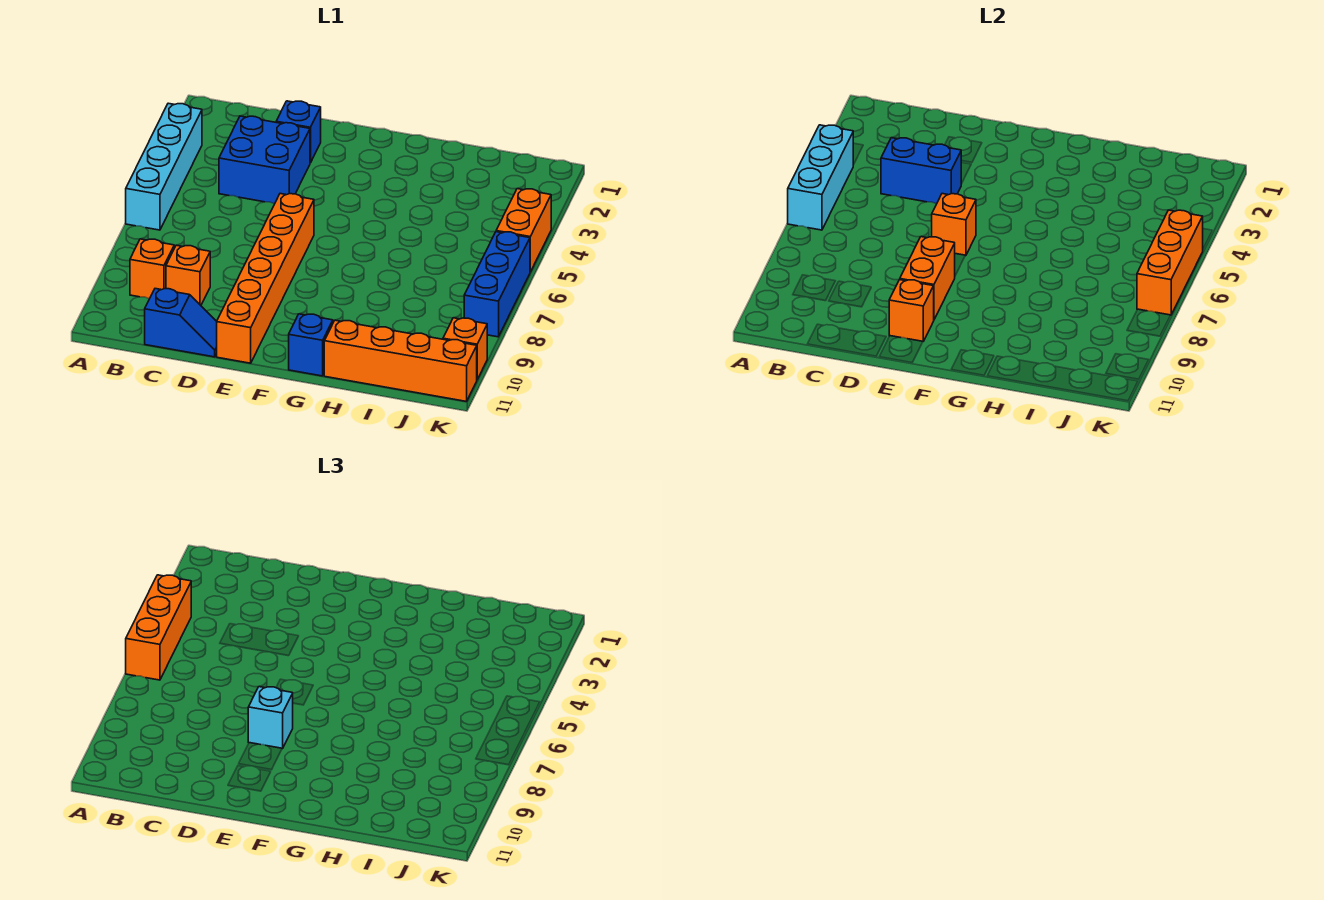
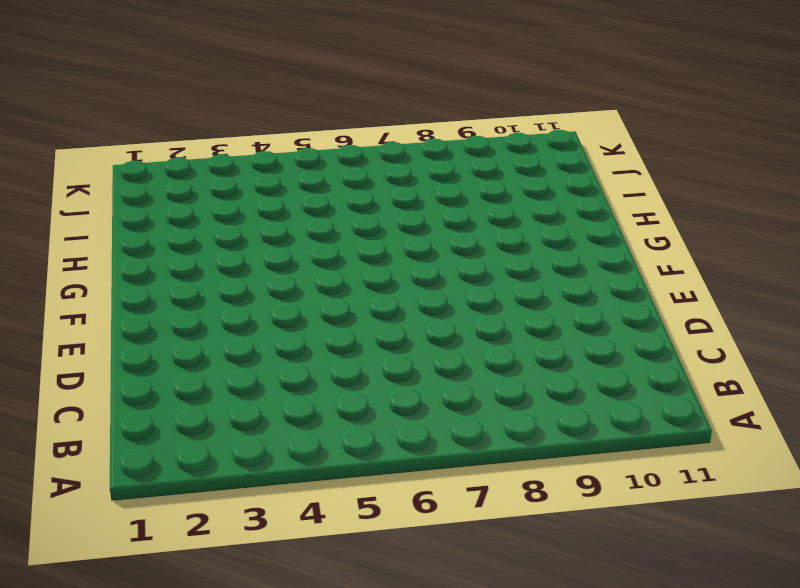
none -> cyan brick A3:A6 level 1
none -> orange brick B9 level 1
none -> blue brick C3:D4 level 1

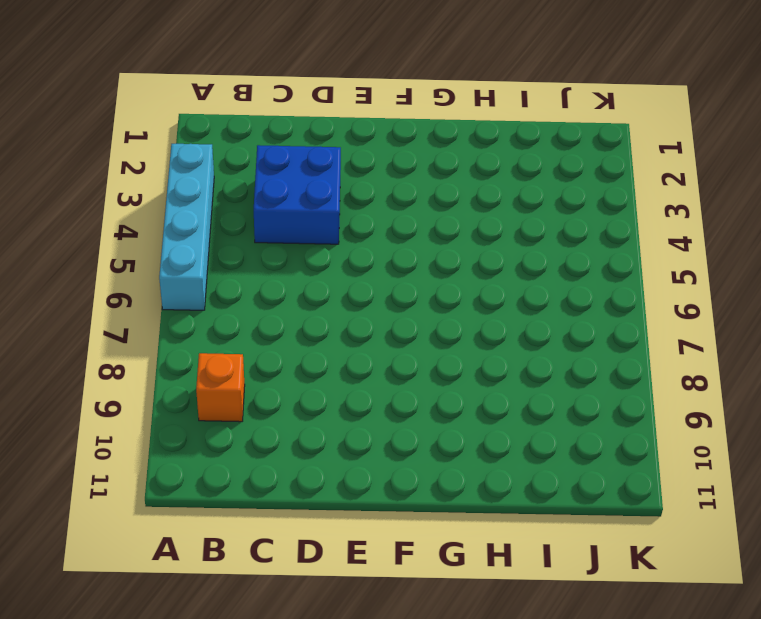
none -> orange brick C9 level 1
none -> blue slope C11:D11 level 1 top C
none -> blue brick D2 level 1

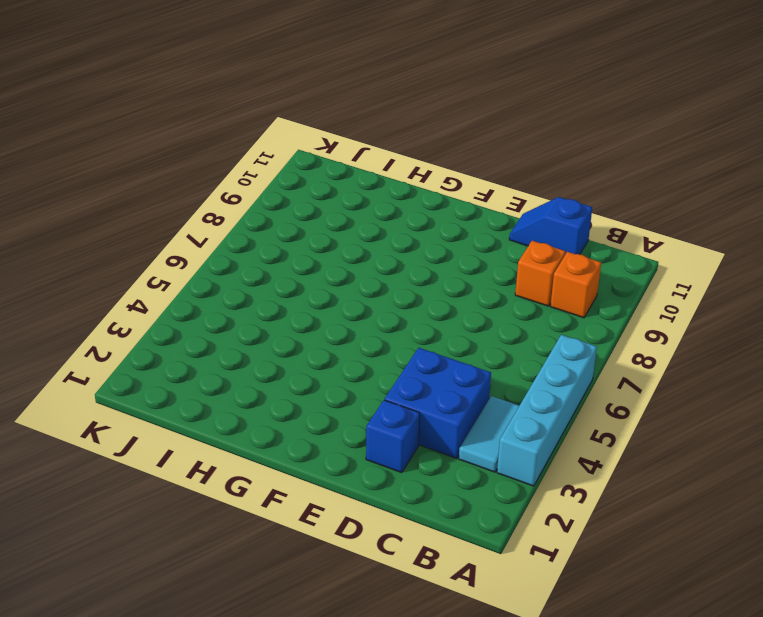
cyan tile B3:B4 level 1 -> none
none -> orange brick E6:E11 level 1
none -> blue brick G11 level 1
none -> orange brick H11:K11 level 1

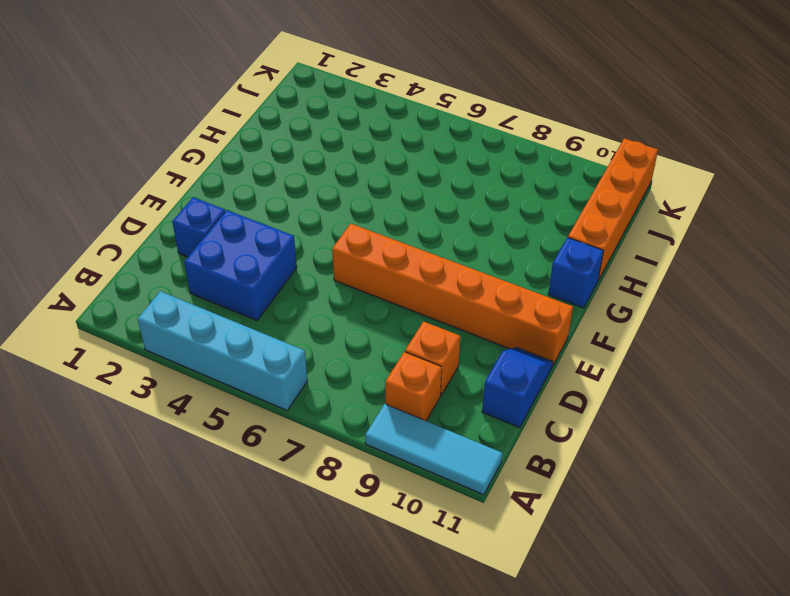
cyan tile A9:A11 level 1 -> none
none -> orange brick K4:K5 level 1
none -> blue brick K6:K8 level 1
none -> orange brick K10 level 1

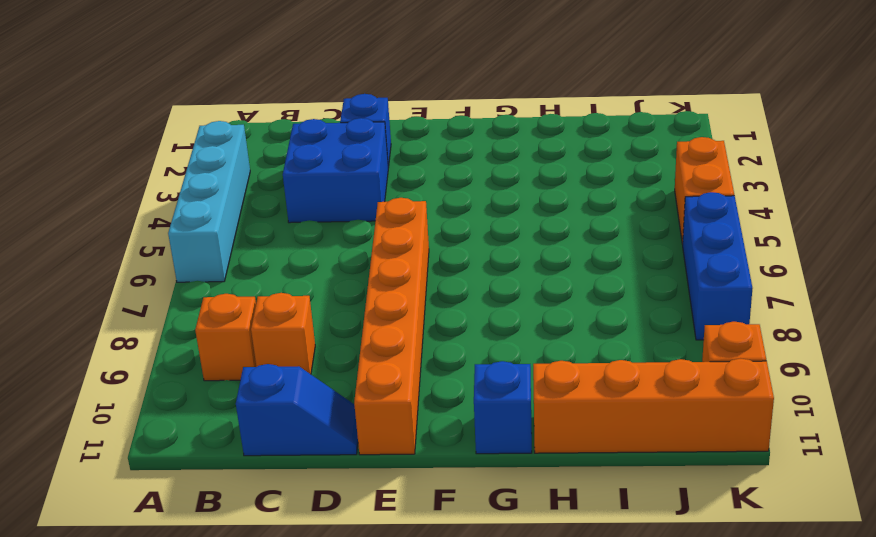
none -> cyan brick A4:A6 level 2
none -> blue brick C4:D4 level 2
none -> orange brick E6 level 2

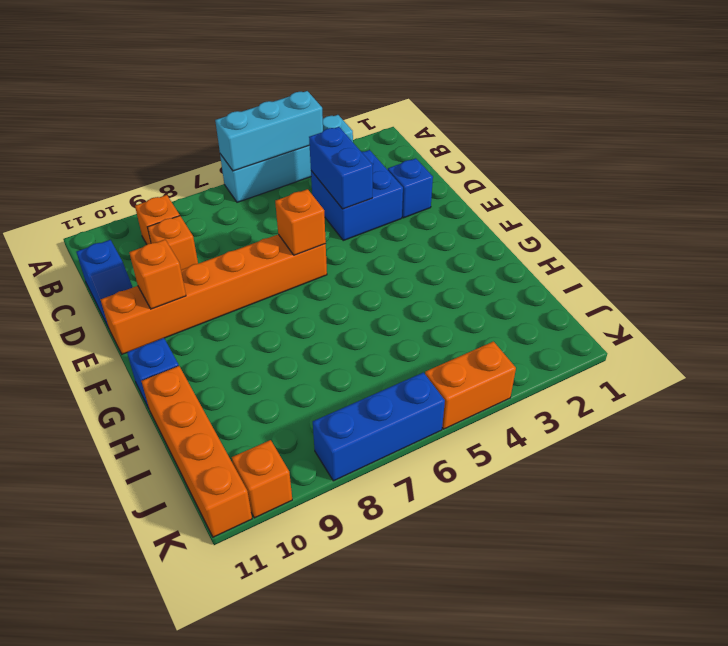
none -> orange brick E8:E9 level 2
none -> orange brick K5:K7 level 2
none -> orange brick A4:A6 level 3

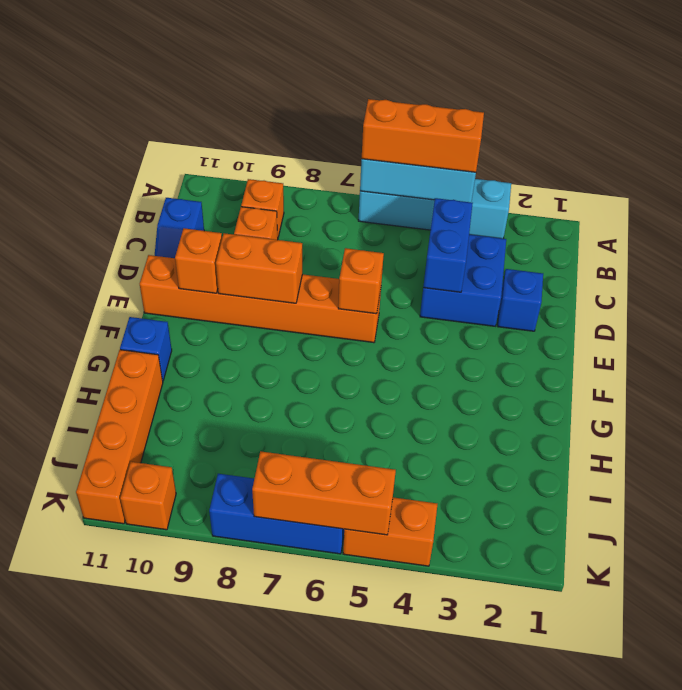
none -> cyan brick E8 level 3

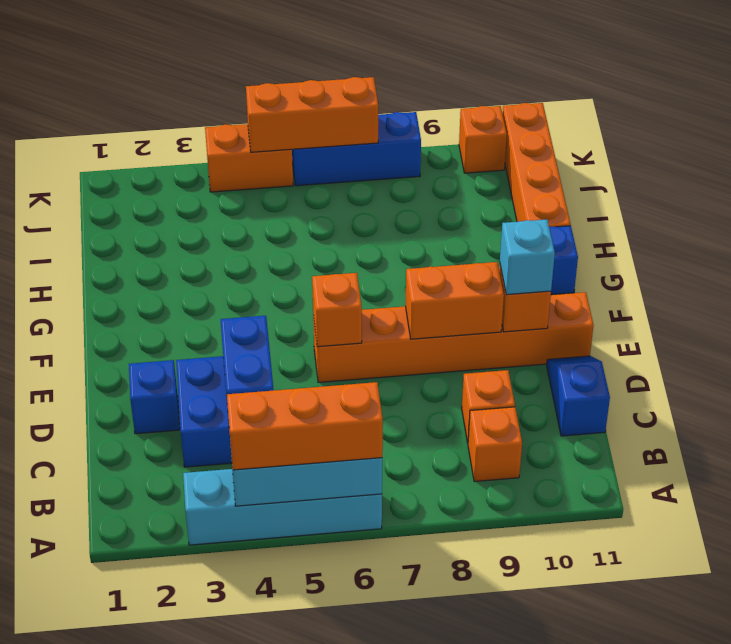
cyan brick E10 level 3 -> cyan brick E8 level 3

